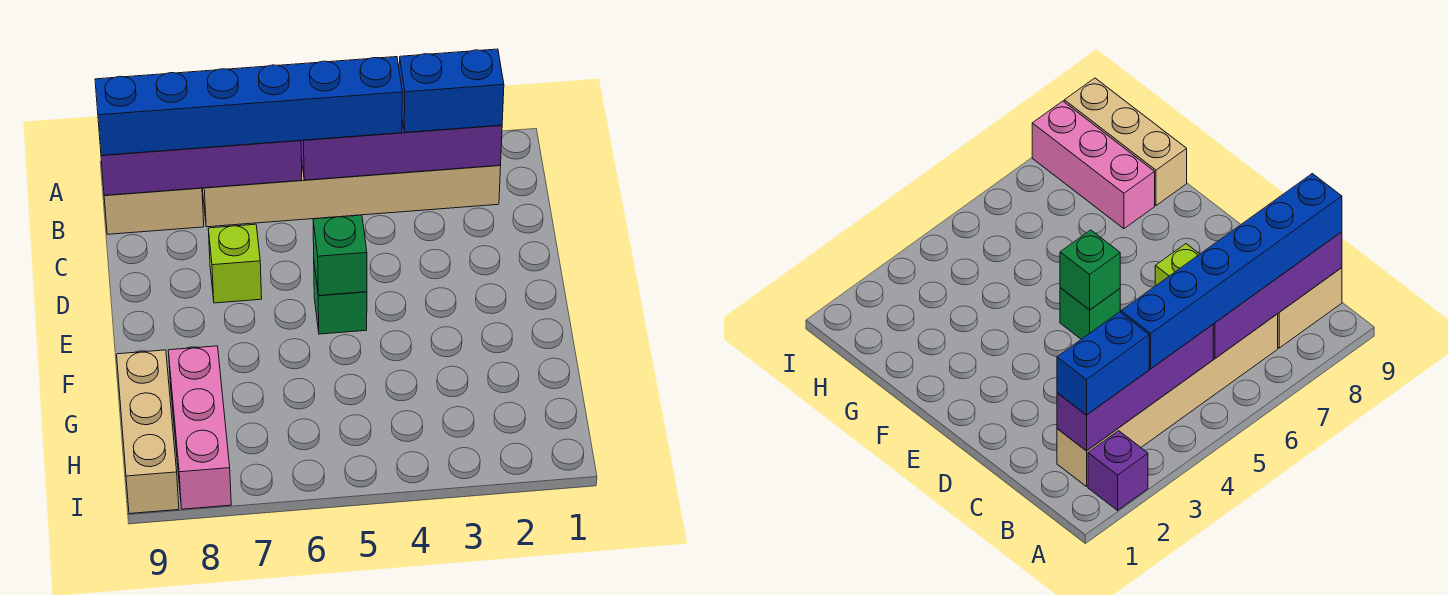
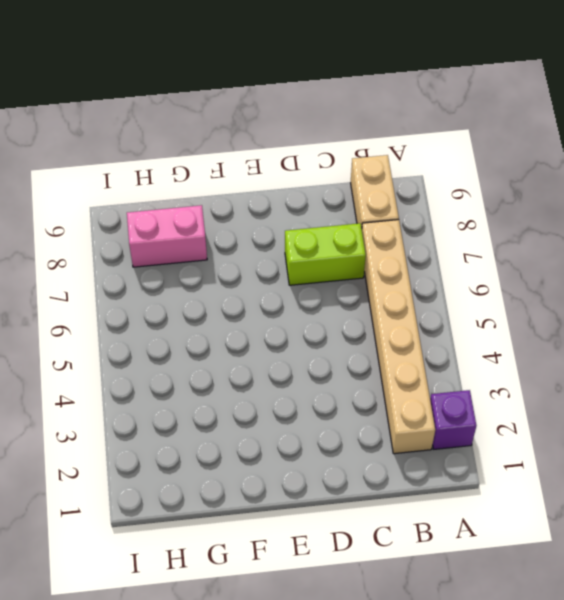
lime brick C7:D7 level 1 -> lime brick D7 level 1
pink brick G8:H8 level 1 -> pink brick G8:I8 level 1
none -> green brick E5 level 1
none -> tan brick G9:I9 level 1
none -> purple brick B2:B5 level 2

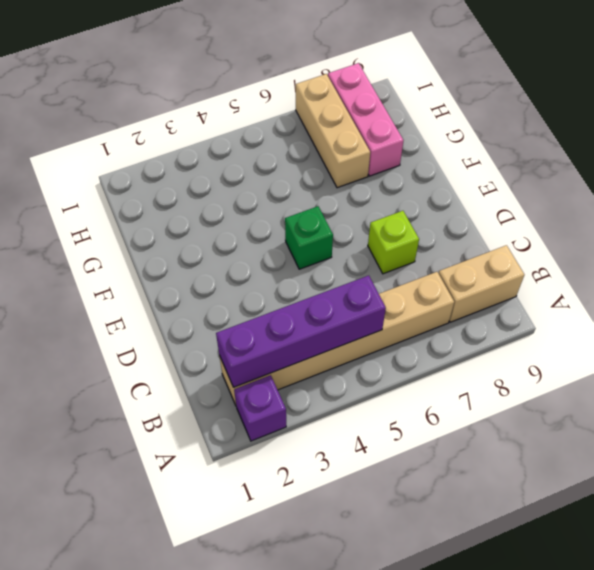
tan brick G7:I7 level 1 -> tan brick G9:I9 level 1
none -> purple brick B6:B9 level 2
none -> green brick E5 level 2
none -> blue brick B2:B3 level 3

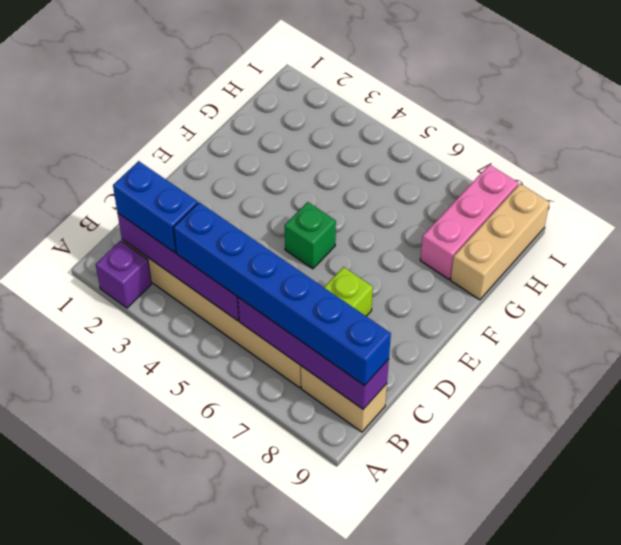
none -> green brick E5 level 2

